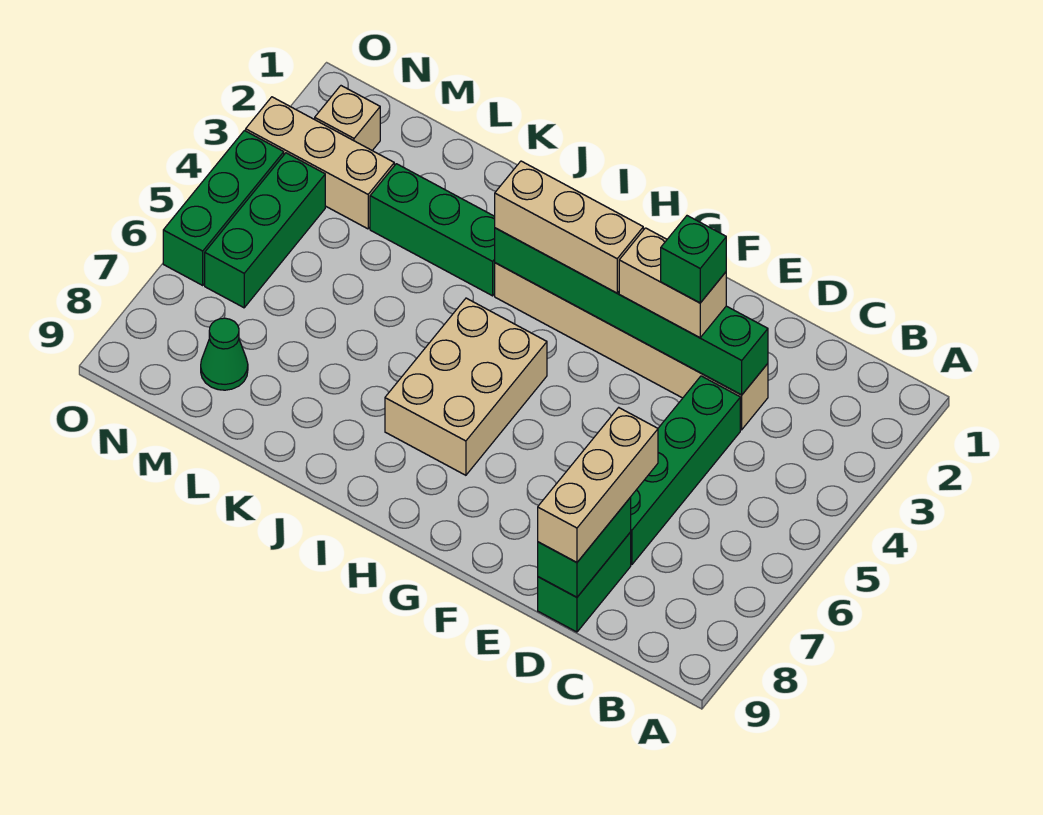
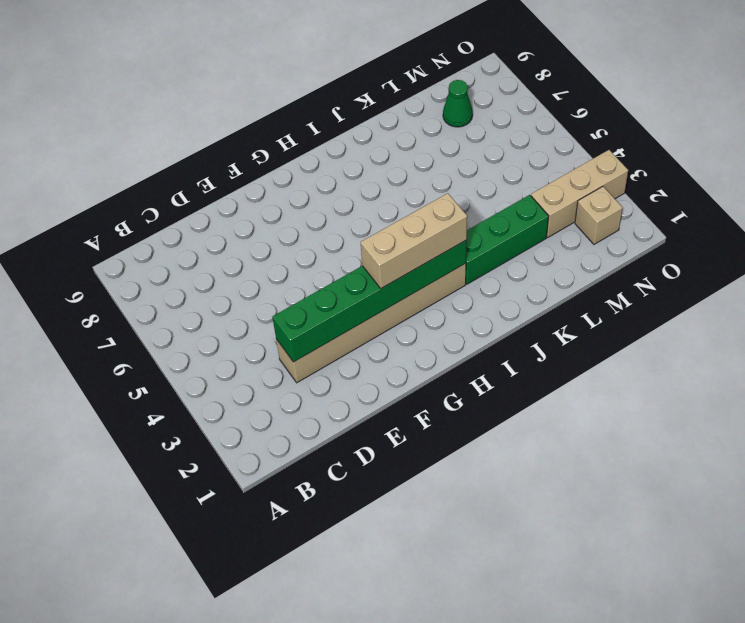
none -> green brick D4:D7 level 1
none -> green brick D8:D9 level 1
none -> tan brick H5:I7 level 1

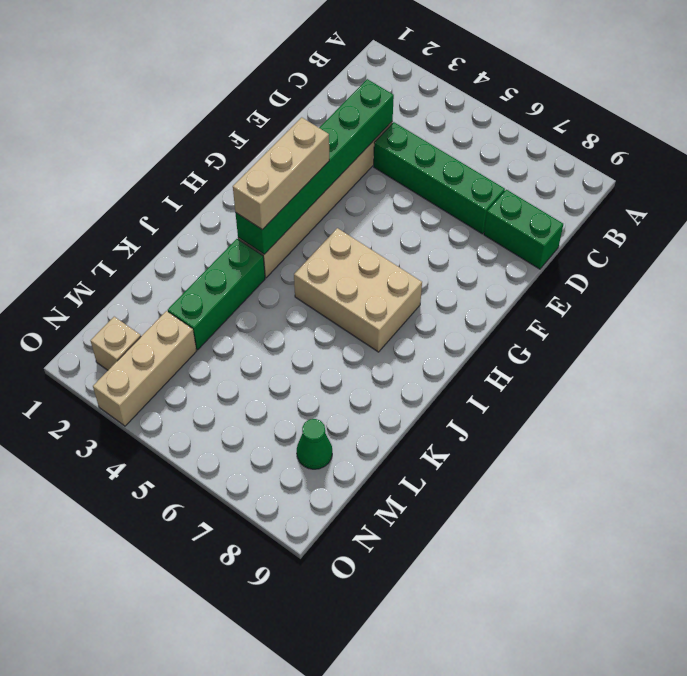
none -> green brick N4:N6 level 1
none -> green brick O4:O6 level 1
none -> green brick D8:D9 level 2

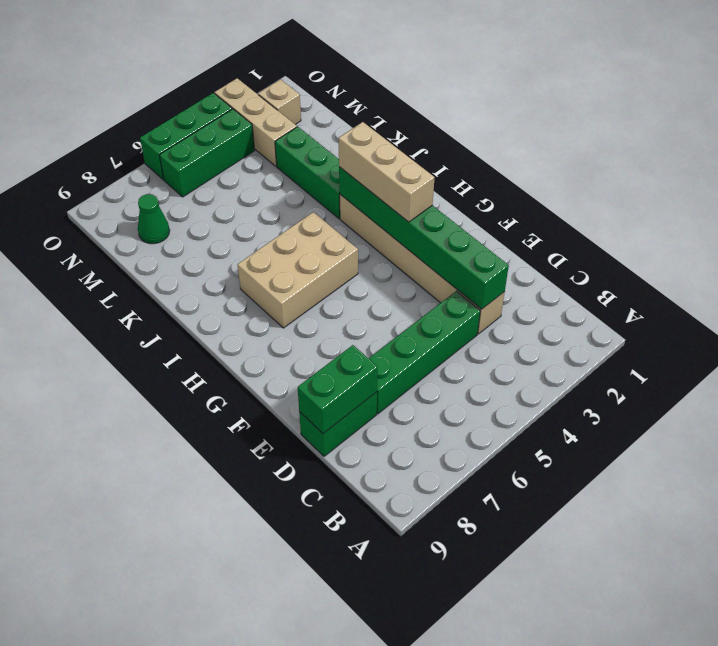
none -> tan brick D7:D9 level 3
none -> tan brick E3:F3 level 3
none -> green brick E3 level 4

